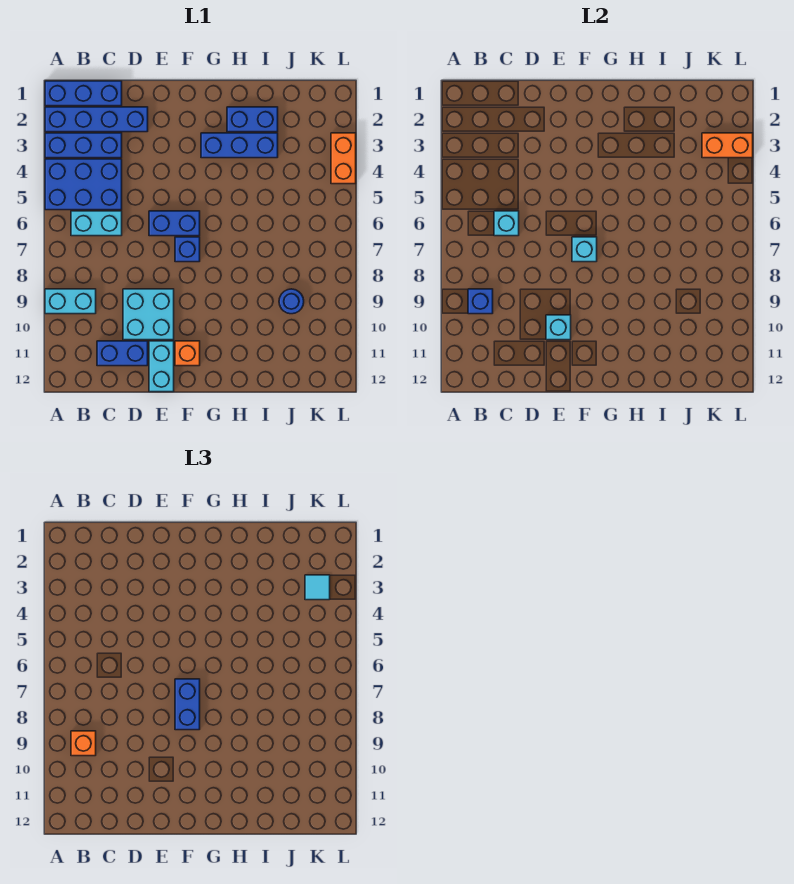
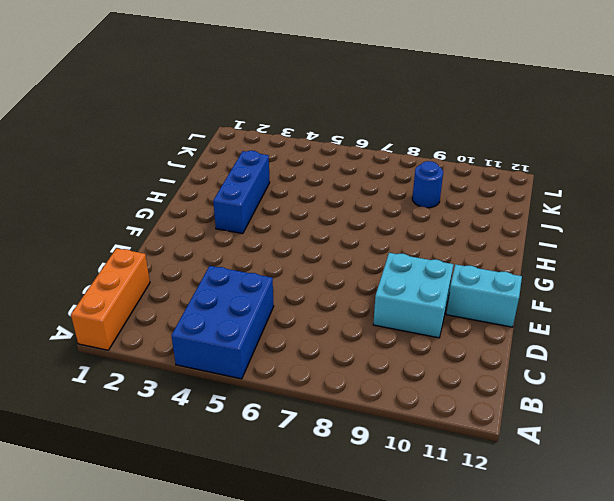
orange brick A1:C1 level 1 -> blue brick A1:C1 level 1
none -> blue brick A2:D2 level 1
none -> blue brick A3:C3 level 1
none -> cyan brick A9:B9 level 1

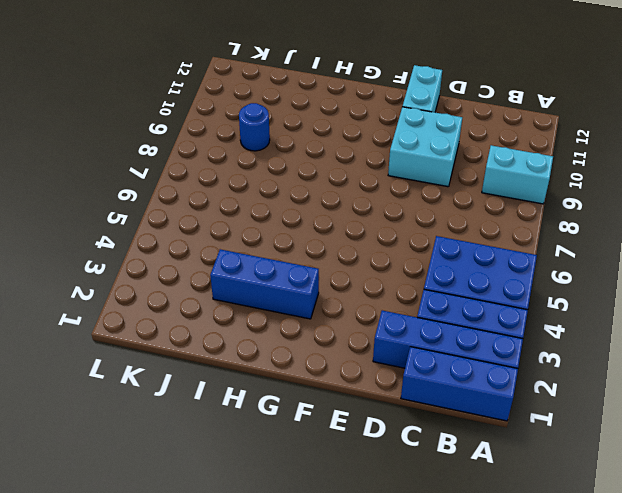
none -> cyan brick B6:C6 level 1
none -> blue brick C11:D11 level 1
none -> blue brick E6:F6 level 1

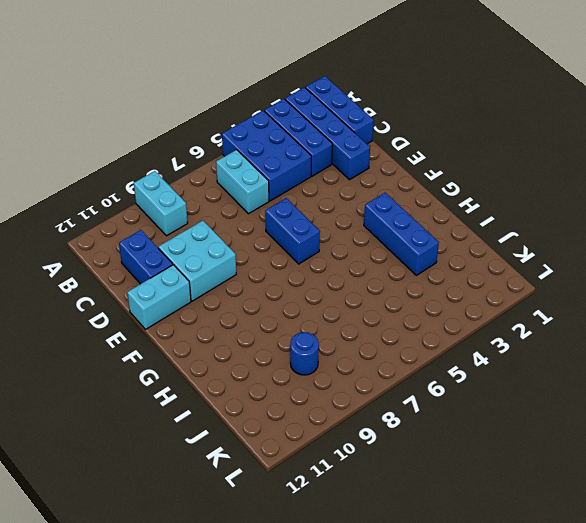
none -> blue brick F7 level 1
none -> orange brick F11 level 1
none -> blue brick H2:I2 level 1

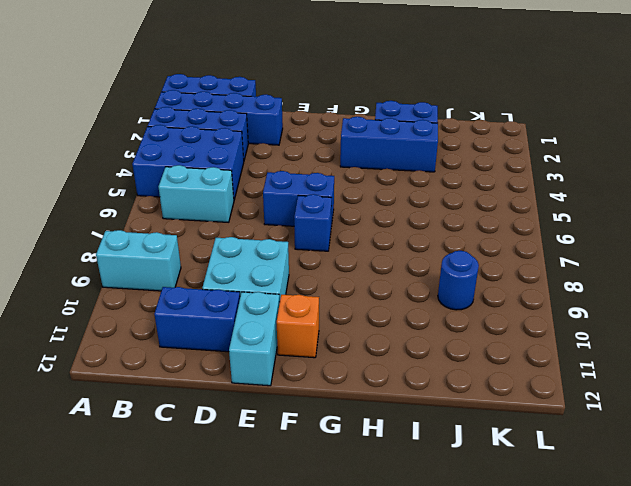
none -> orange brick L3:L4 level 1
none -> blue brick B9 level 2
none -> cyan brick C6 level 2

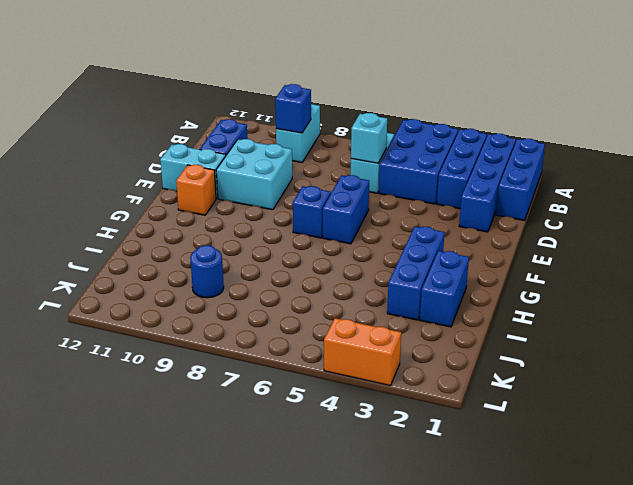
none -> cyan brick E10 level 2
none -> cyan brick F7 level 2
none -> orange brick K3:L3 level 2

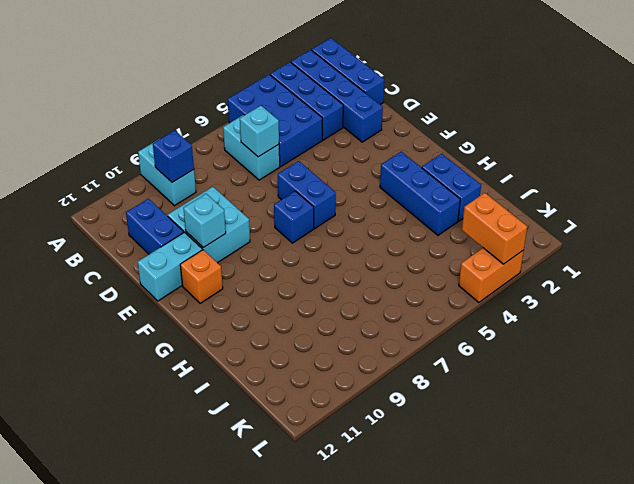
none -> blue round brick J9 level 1
none -> cyan brick F7 level 2
none -> orange brick B9 level 3

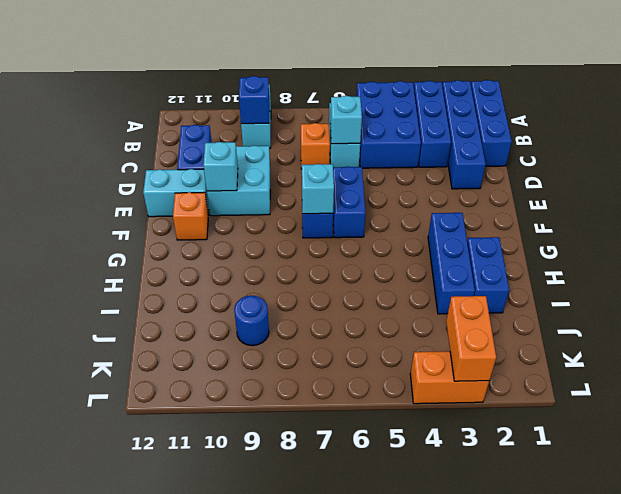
orange brick C7 level 1 -> orange brick B9 level 3
none -> blue brick F7:F8 level 3
none -> cyan tile K3 level 3

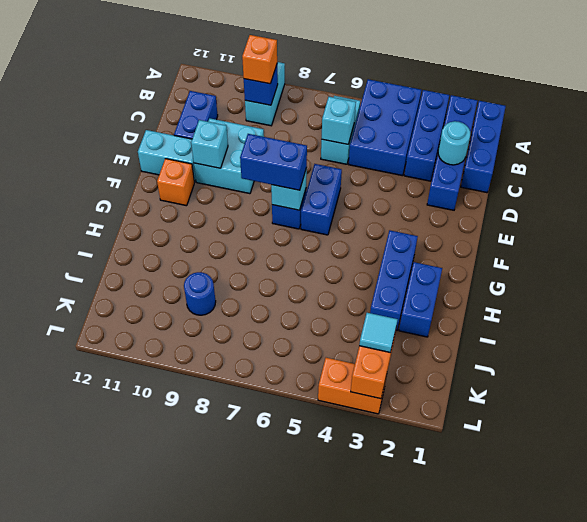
cyan round brick C2 level 2 -> none

